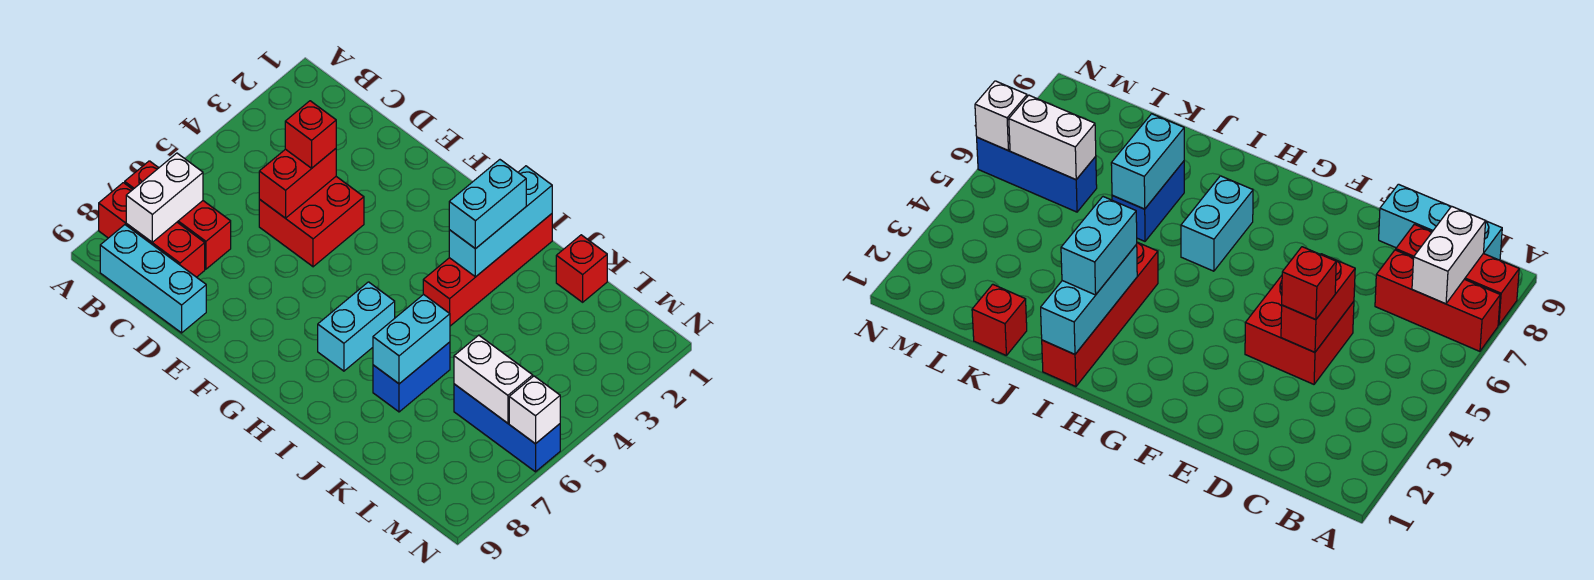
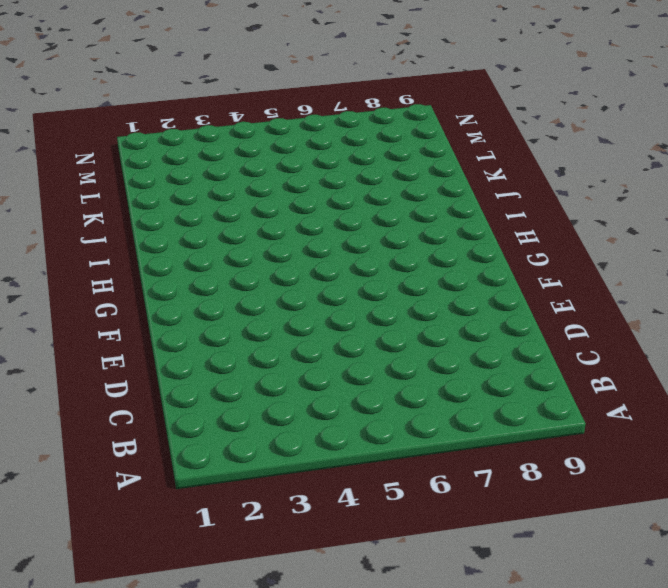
none -> red brick A7:C7 level 1
none -> red brick A8:C8 level 1
none -> cyan brick B9:D9 level 1

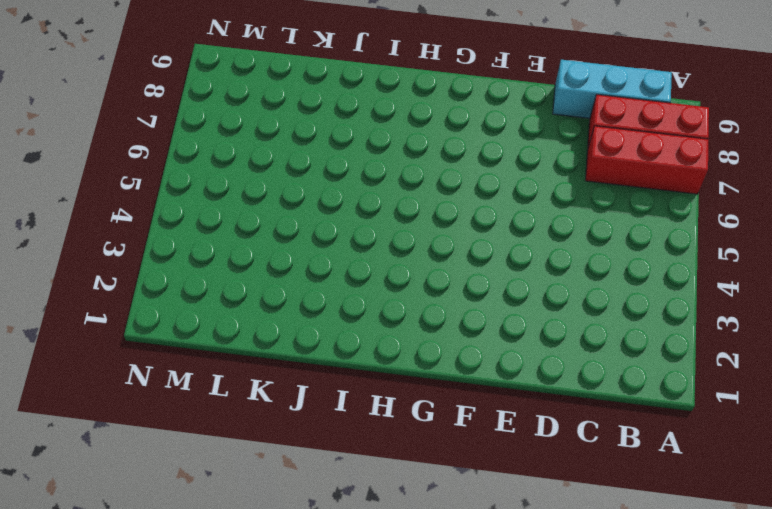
none -> red brick D4:E5 level 1
none -> cyan brick H6:H7 level 1
none -> red brick I1:I4 level 1

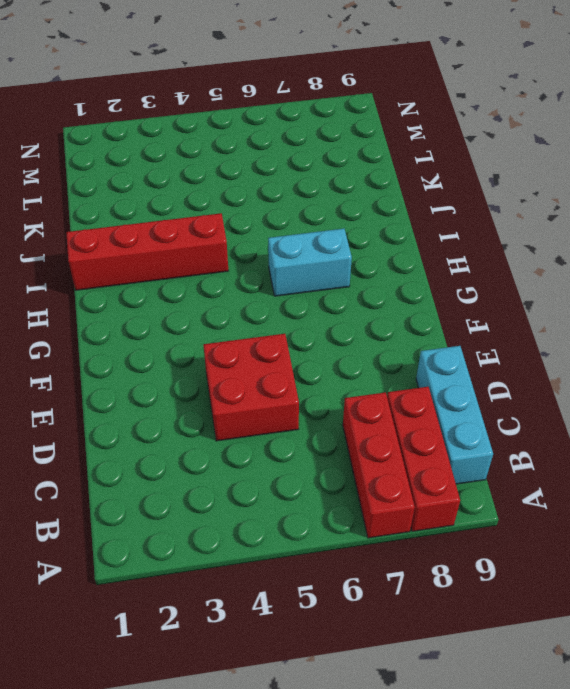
none -> blue brick J6:J7 level 1
none -> red brick K1 level 1
none -> blue brick L6:N6 level 1

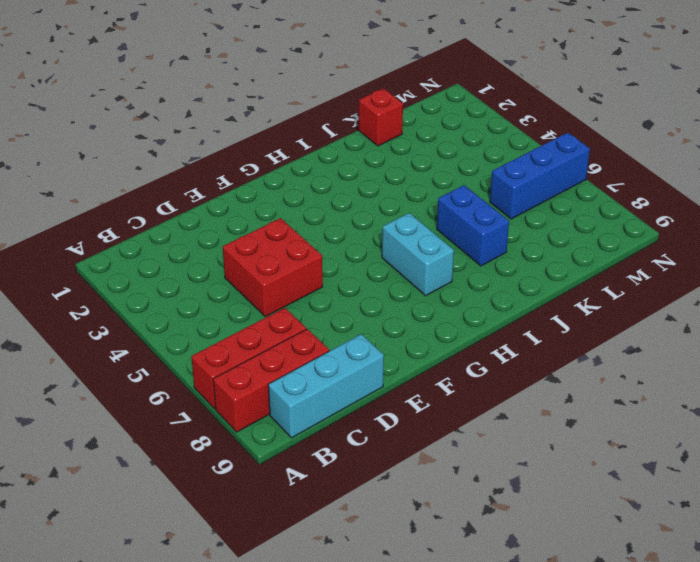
none -> red brick I1:I4 level 1
none -> white brick B7:B8 level 2
none -> red brick D4:D5 level 2

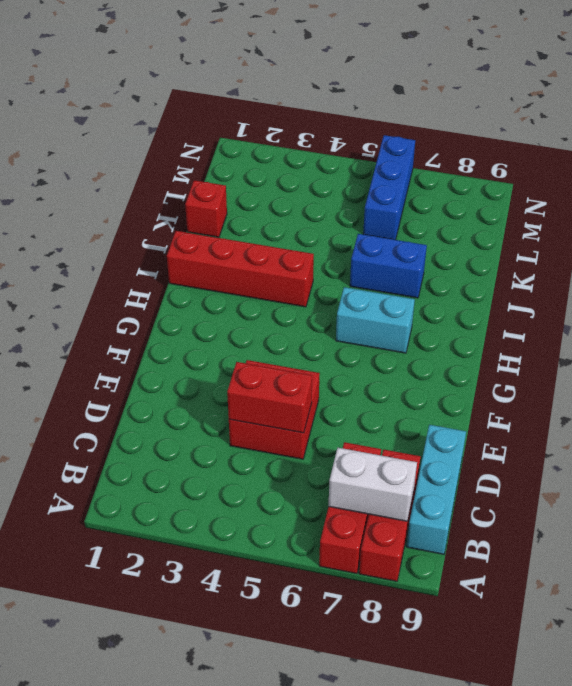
none -> cyan brick I1:I3 level 2
none -> cyan brick J6:J7 level 2
none -> white brick L6:M6 level 2

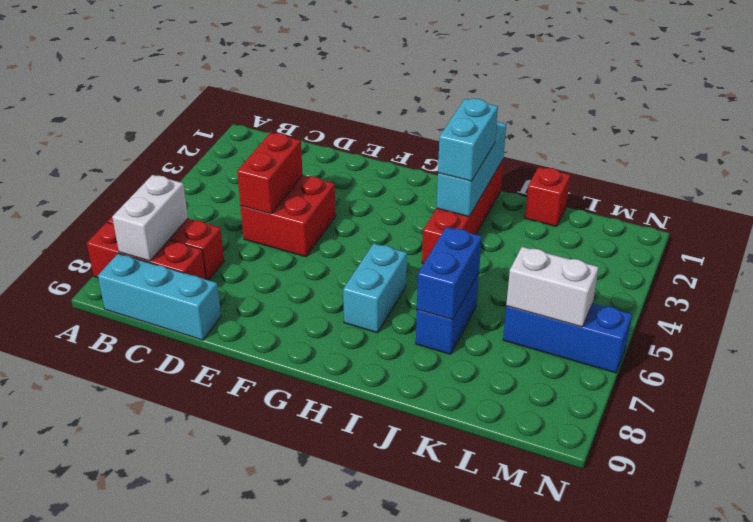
blue brick J6:J7 level 2 -> cyan brick J6:J7 level 2
none -> white brick N6 level 2
none -> red brick D4 level 3

